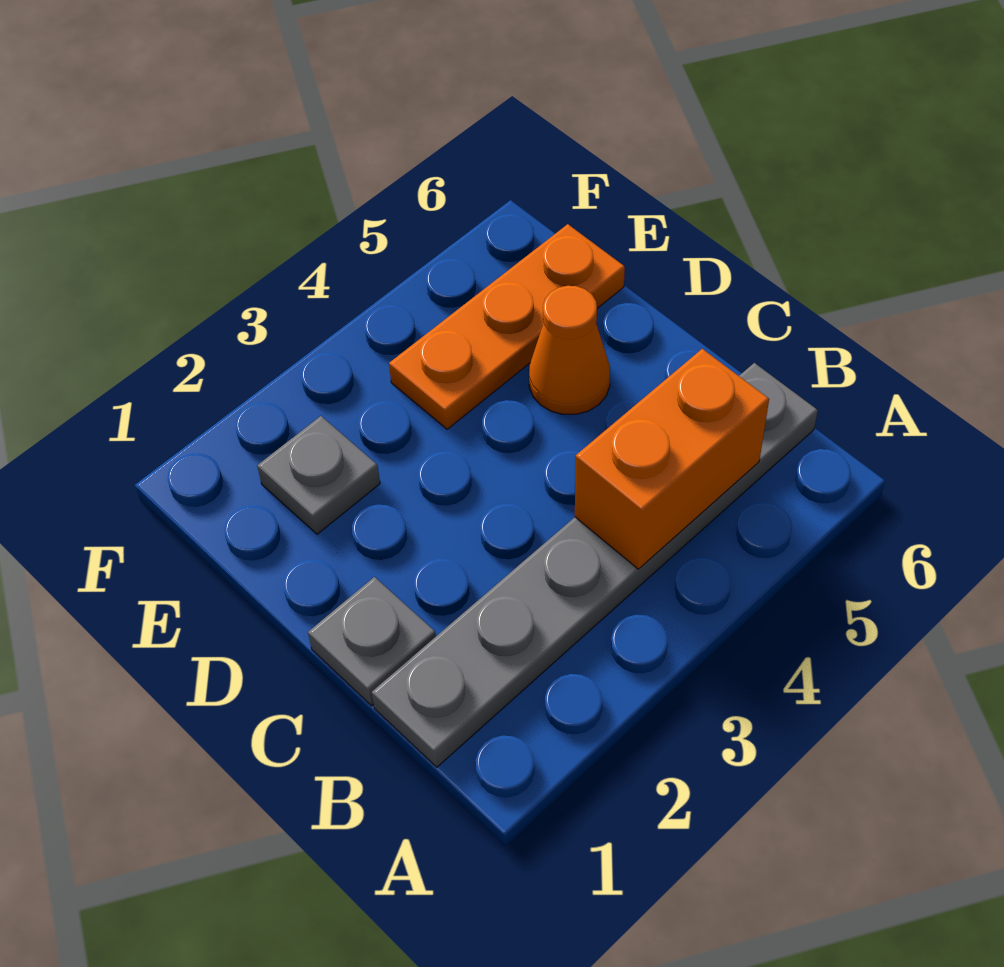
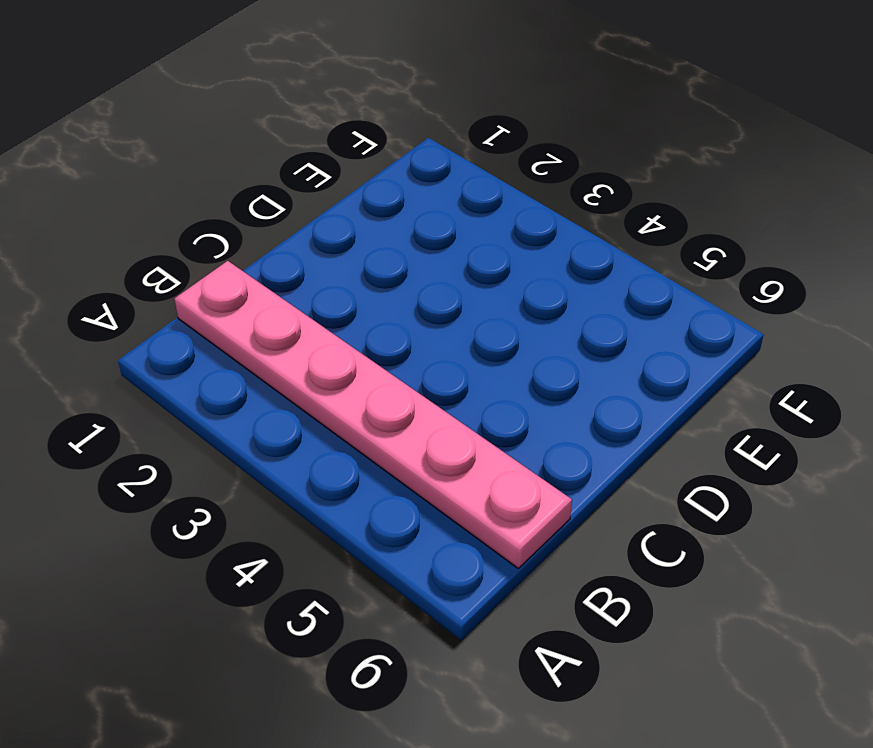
pink plate B1:B6 level 1 -> grey plate B1:B6 level 1
none -> grey plate C1 level 1
none -> orange cone D5 level 1

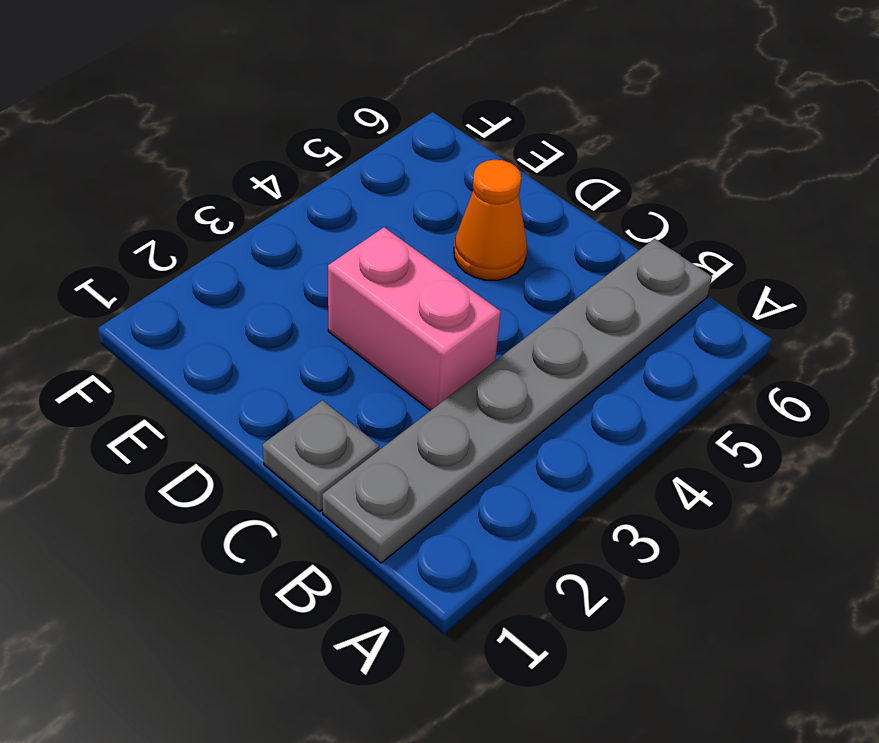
pink brick C3:D3 level 1 -> none
none -> grey plate E2 level 1
none -> orange plate E4:E6 level 1

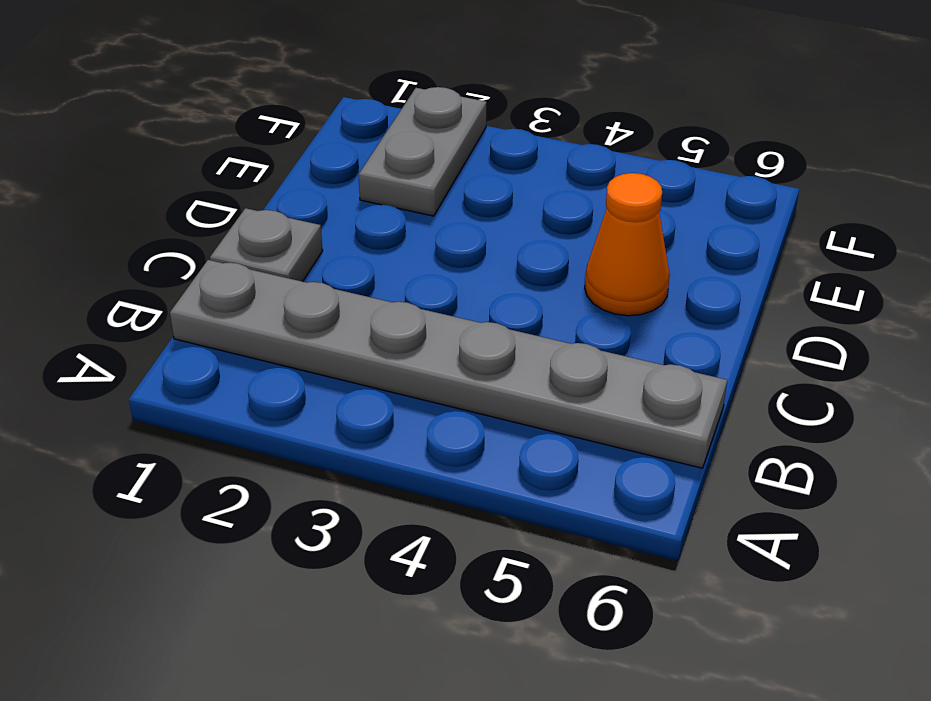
grey plate E2:F2 level 1 -> grey plate E2 level 1
none -> orange plate E4:E6 level 1
none -> orange brick B4:B5 level 2

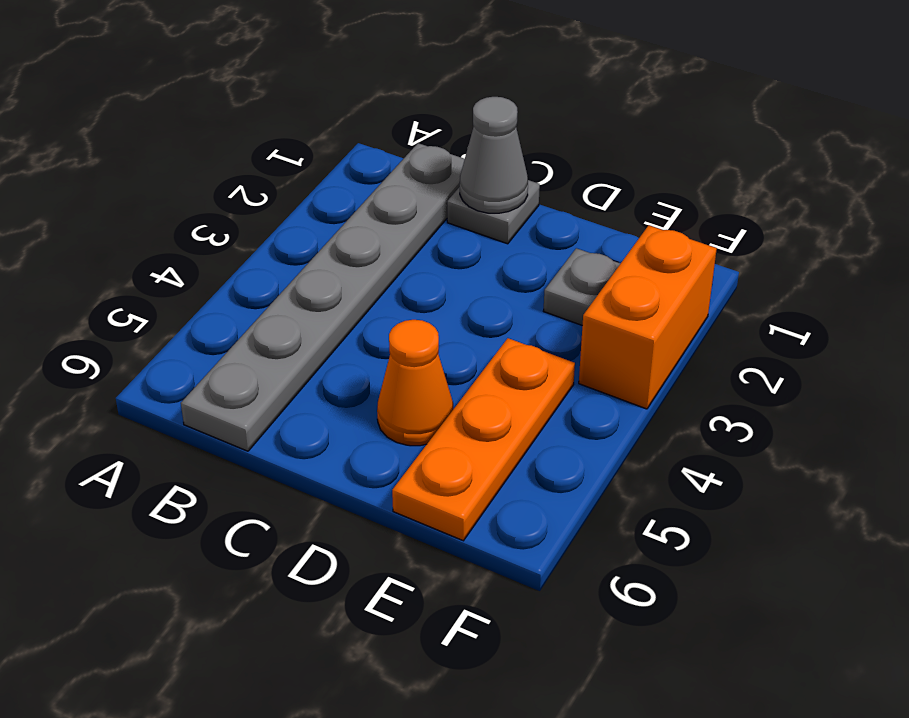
grey cone C1 level 2 -> none
orange brick F2:F3 level 1 -> orange brick B4:B5 level 2

